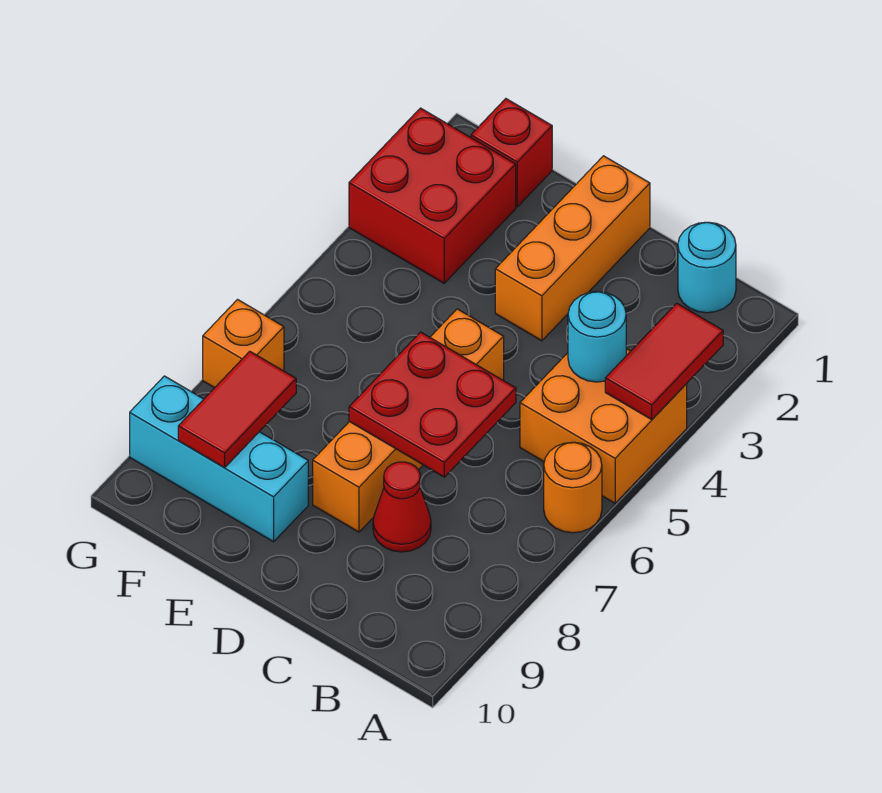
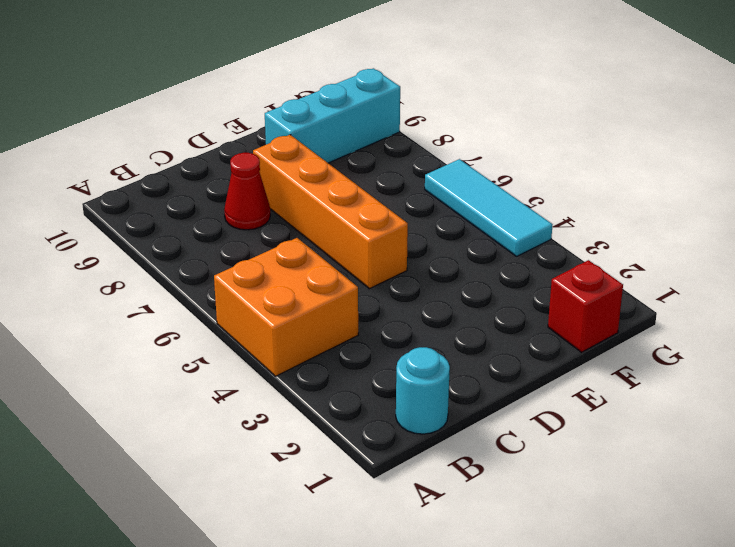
cyan tile G4:G6 level 1 -> none
none -> orange round brick A6 level 1
none -> orange brick D1:D3 level 1
none -> red brick F2:G3 level 1

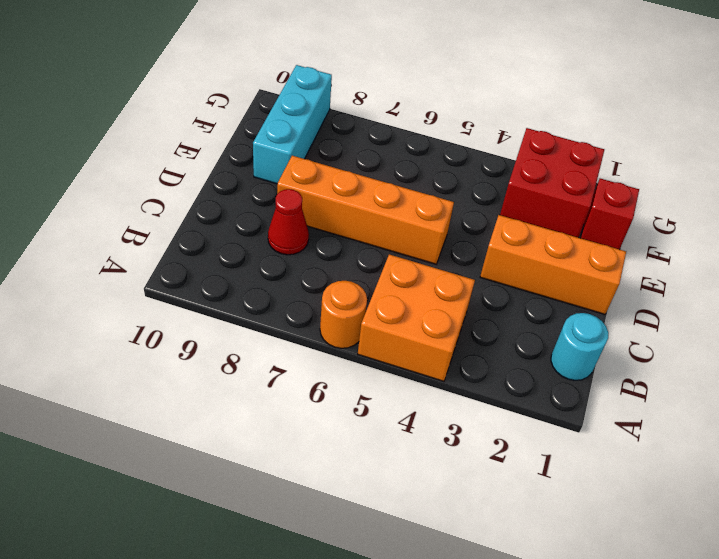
none -> orange brick G7 level 1
none -> red tile A3:A4 level 2
none -> cyan round brick B4 level 2

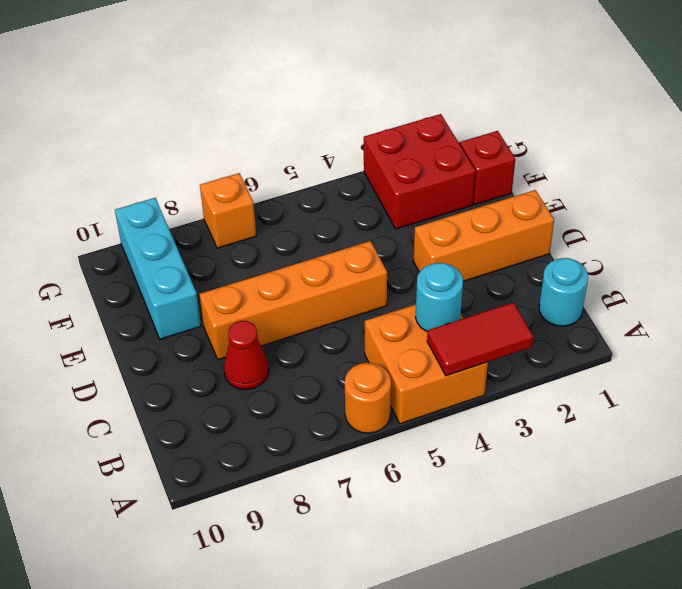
none -> red plate C6:D7 level 2
none -> red tile F8:F9 level 2

